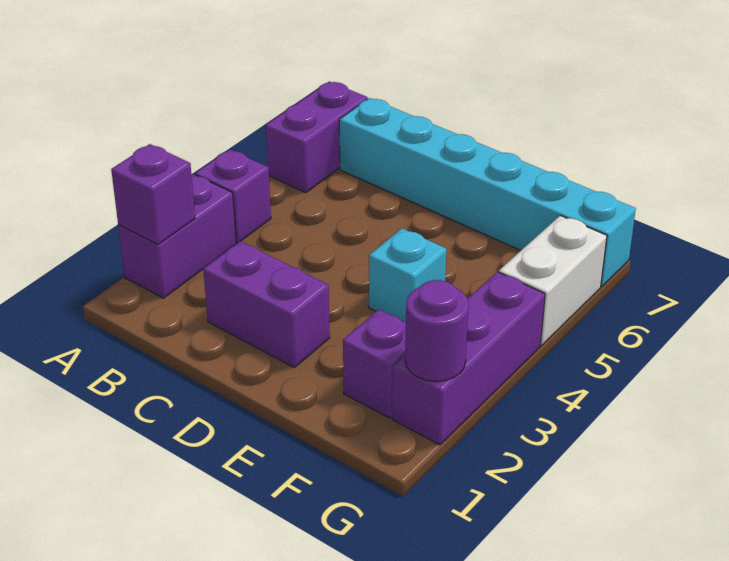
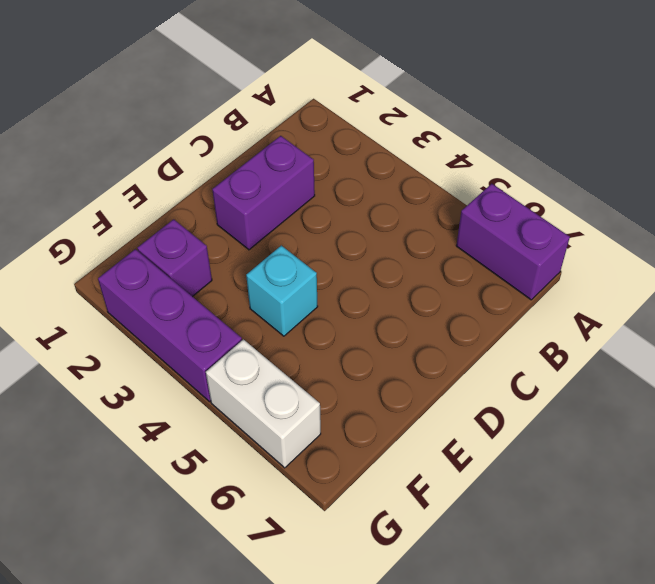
none -> purple brick A2:A3 level 1
none -> purple brick A4 level 1

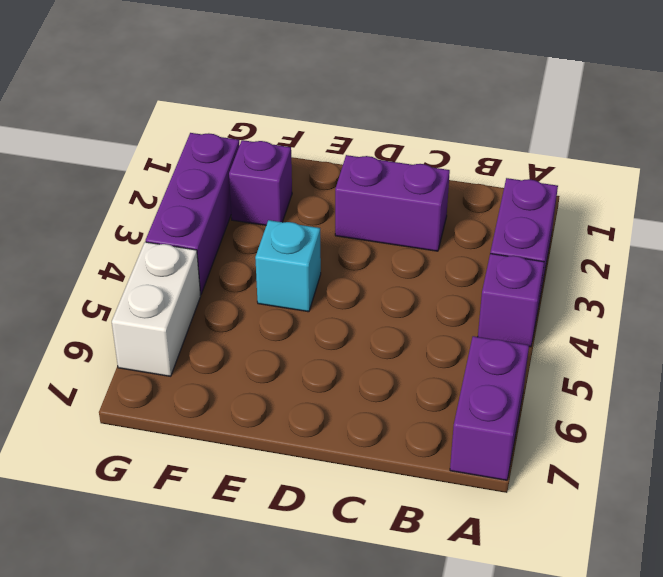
none -> cyan brick B7:G7 level 1
none -> purple brick A2 level 2

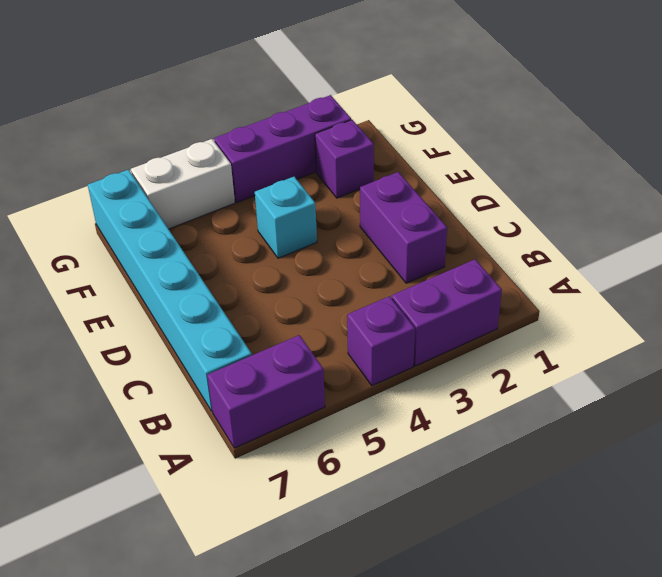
none -> purple brick A2 level 2
none -> purple round brick G2 level 2

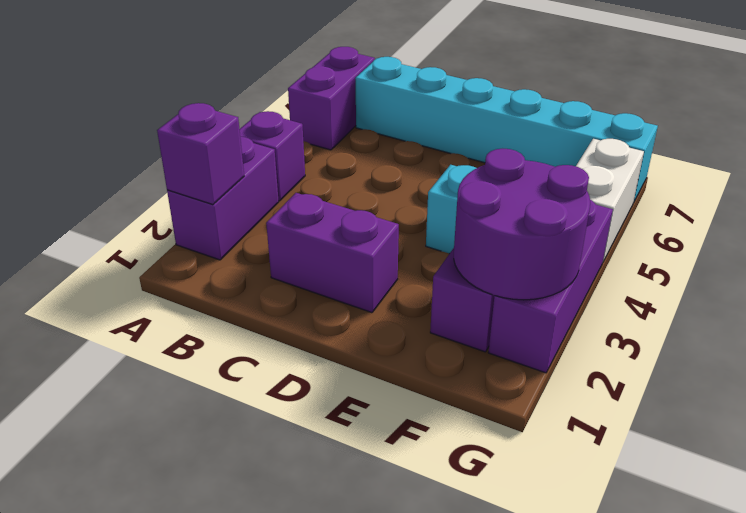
purple round brick F2:G3 level 2 -> purple round brick G2 level 2

